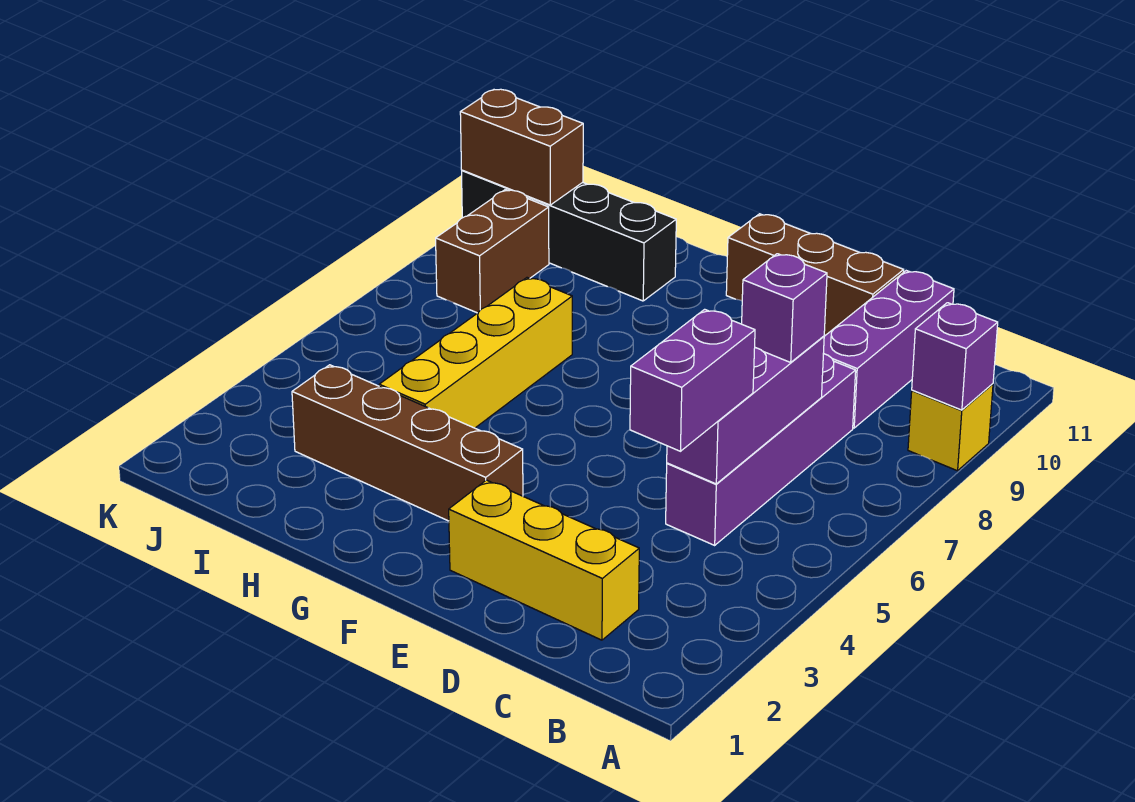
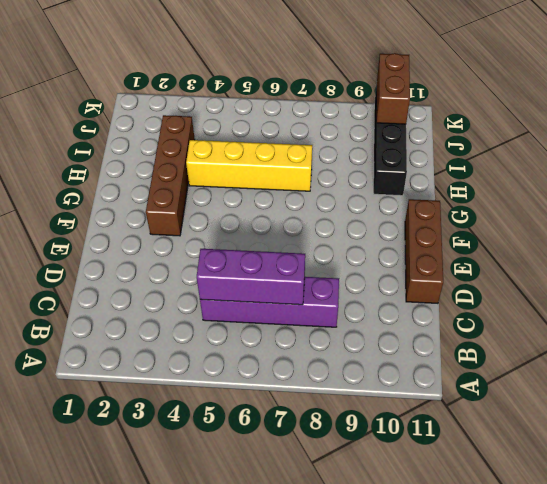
none -> yellow brick A9 level 1
none -> yellow brick C2:E2 level 1
none -> purple brick C9:C11 level 1

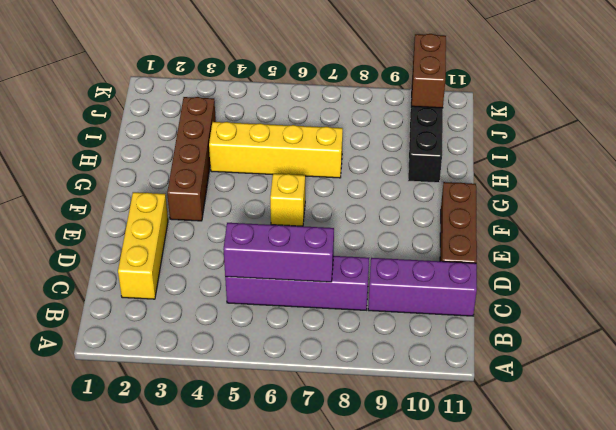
yellow brick F6 level 1 -> yellow brick A9 level 1
none -> brown brick J8:J9 level 1
none -> purple brick A9 level 2
none -> purple brick C4:C5 level 3

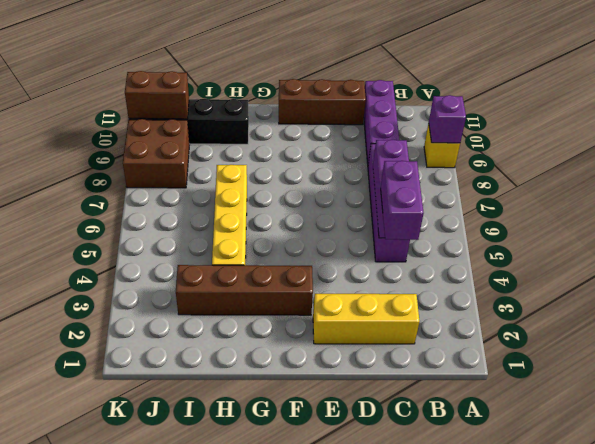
brown brick J8:K9 level 1 -> brown brick J8:J9 level 1
none -> purple brick C7 level 3

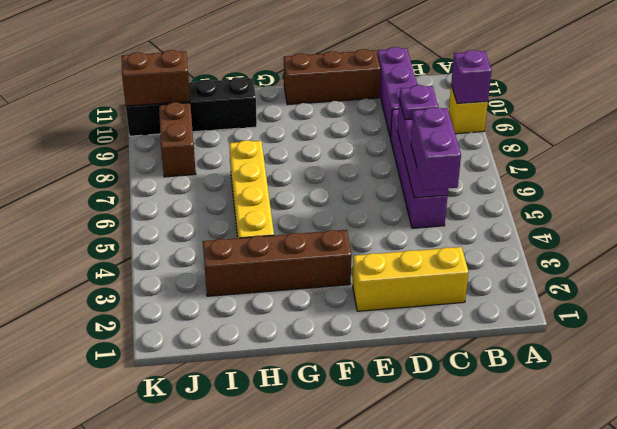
purple plate C7 level 3 -> purple brick C7 level 3

